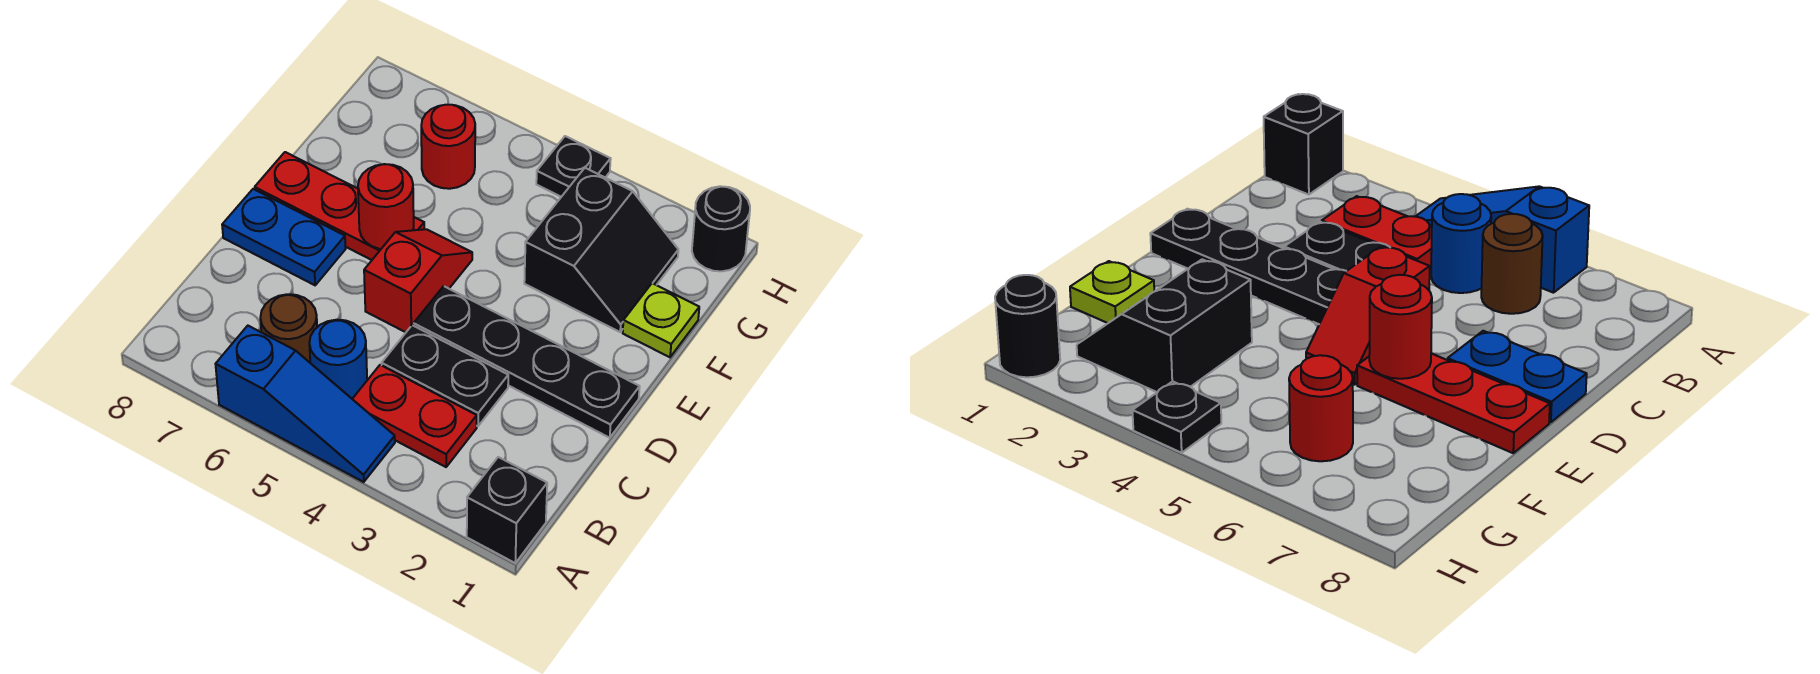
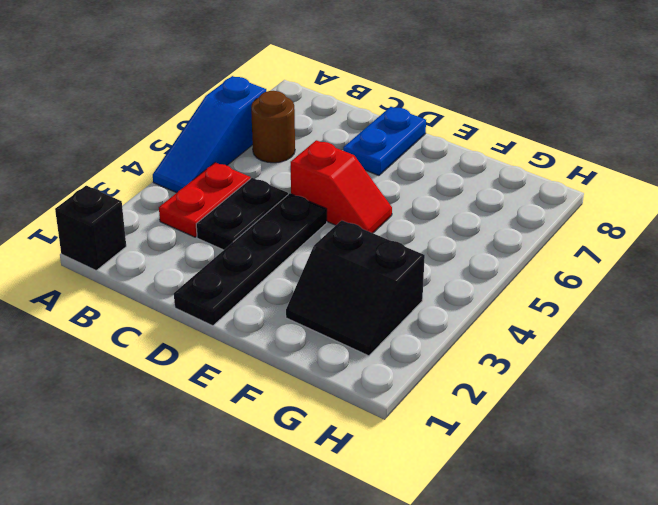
none -> blue round brick B5 level 1
none -> red plate E6:E8 level 1
none -> lime plate F1 level 1

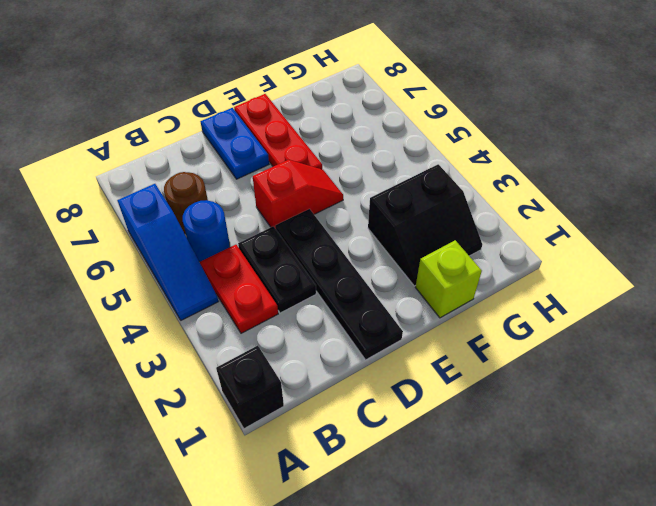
lime brick F1 level 1 -> lime plate F1 level 1
none -> red round brick G6 level 1
none -> black round brick H1 level 1
none -> black plate H4 level 1

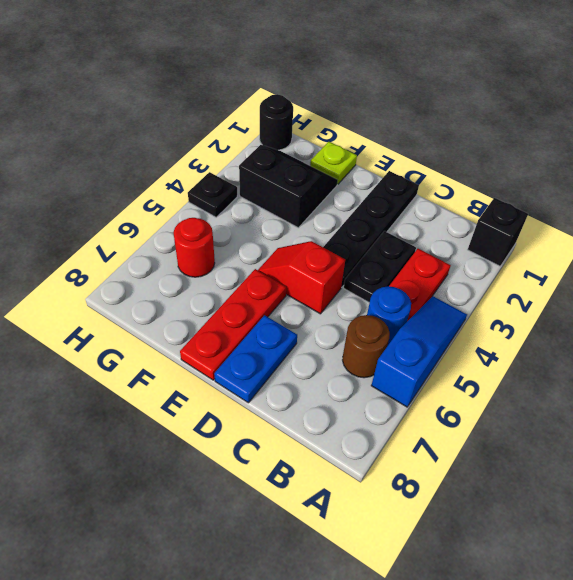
none -> red round brick E6 level 2

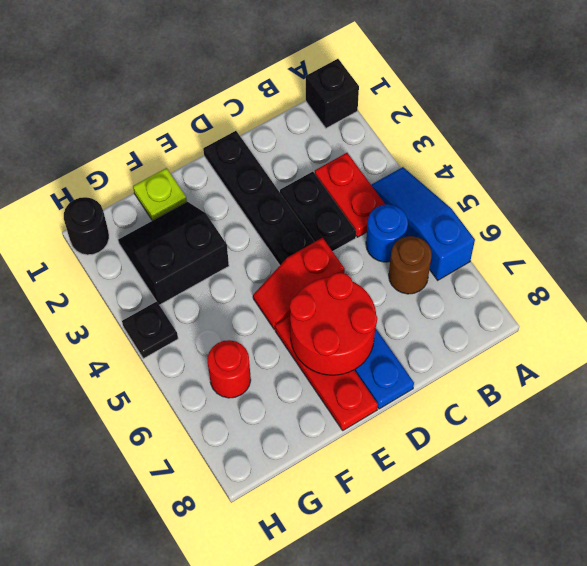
red round brick D6:E7 level 2 -> red round brick E6 level 2

